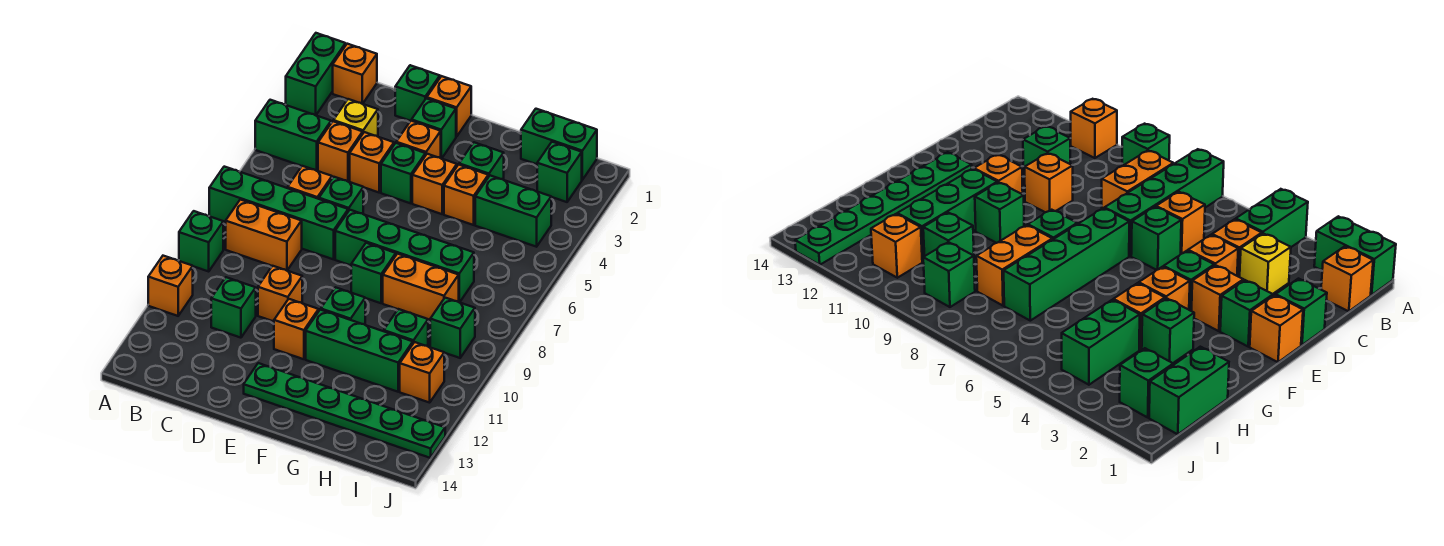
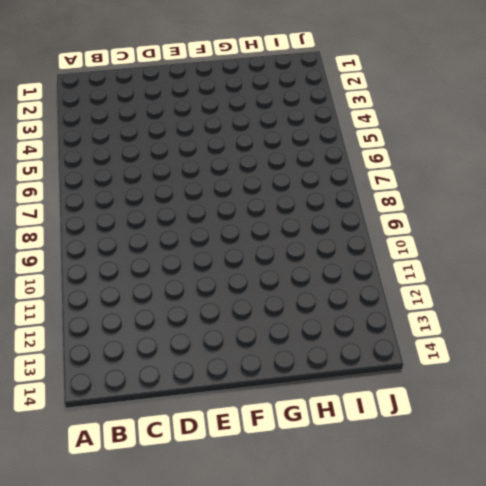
none -> green brick A1:A2 level 1
none -> green brick A4:B4 level 1
none -> green brick A7:D7 level 1
none -> green brick A9 level 1

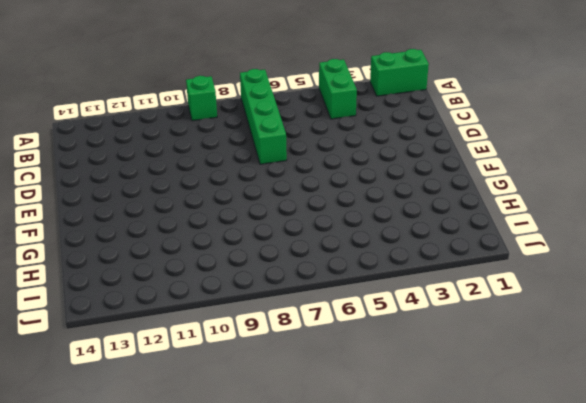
none -> orange brick A11 level 1
none -> orange brick B1 level 1
none -> orange brick B8:C8 level 1
none -> yellow brick C3 level 1

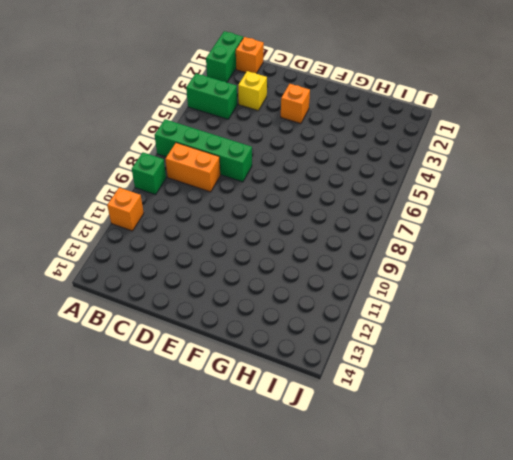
none -> orange brick C4 level 1
none -> orange brick C6 level 1
none -> green brick C11 level 1
none -> green brick D1 level 1

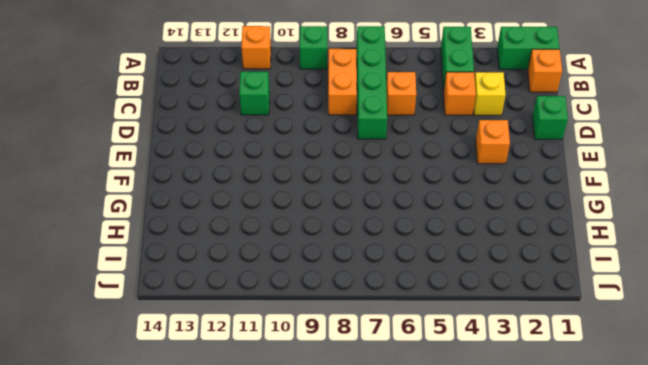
none -> orange brick D4 level 1
none -> green brick D6 level 1
none -> orange brick D10 level 1
none -> orange brick E1 level 1

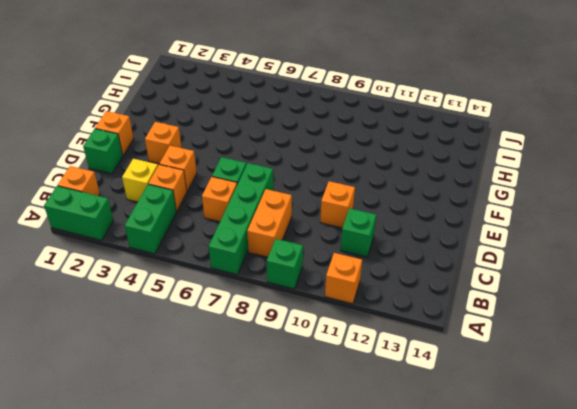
none -> green brick E2 level 1
none -> green brick E4 level 1
none -> green brick E7:H7 level 1
none -> orange brick E11 level 1

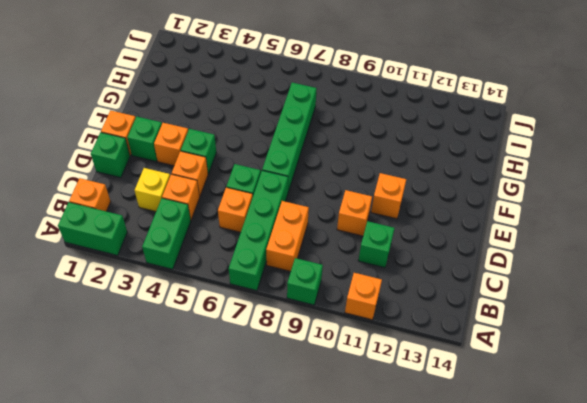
none -> green plate E13:J13 level 1
none -> orange brick F4 level 1
none -> green brick F8 level 1
none -> green brick F10 level 1

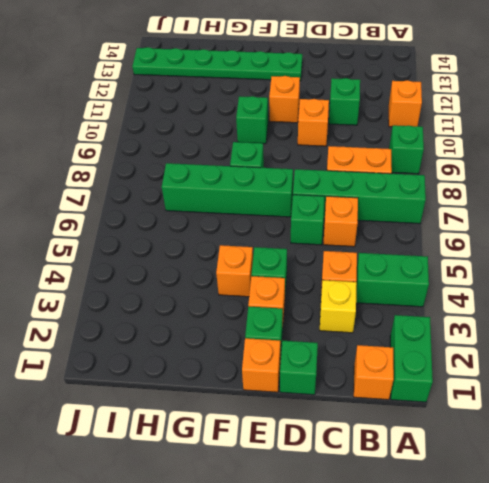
none -> orange brick D4 level 1
none -> green brick F11:H11 level 1
none -> green brick G3 level 1
none -> orange brick G4 level 1

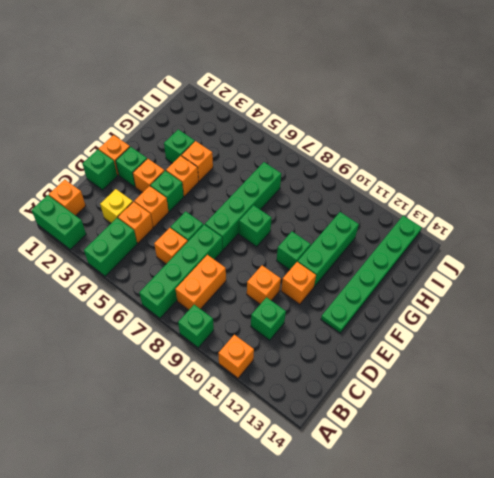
none -> orange brick G8:H8 level 1
none -> green brick H1:I1 level 1
none -> green brick H4:I4 level 1
none -> green brick H10 level 1

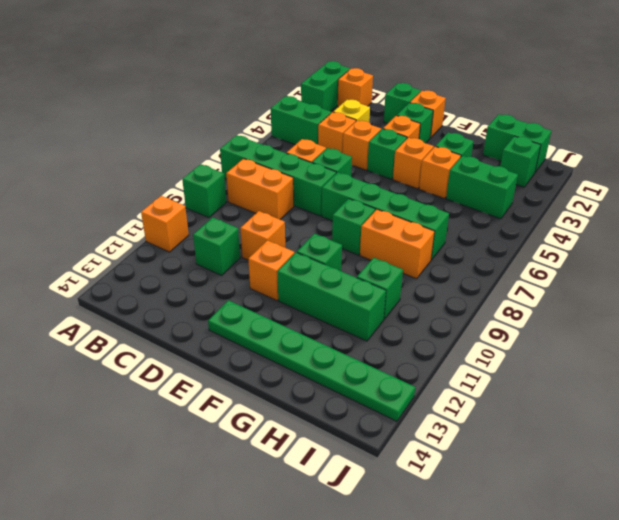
none -> green brick I9 level 1
none -> orange brick I11 level 1

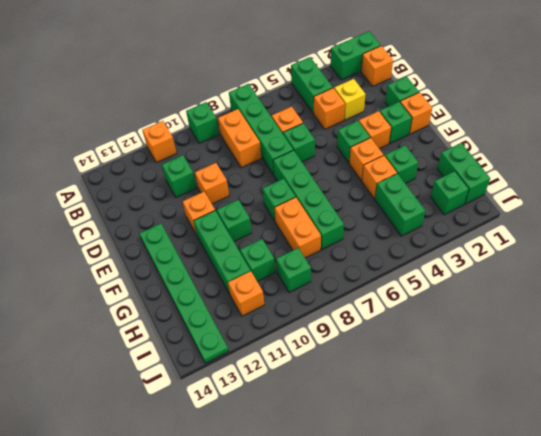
none -> orange brick D4 level 1

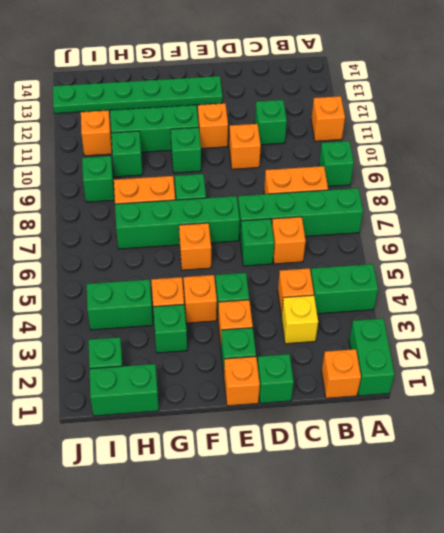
orange brick F6 level 1 -> orange brick D4 level 1

